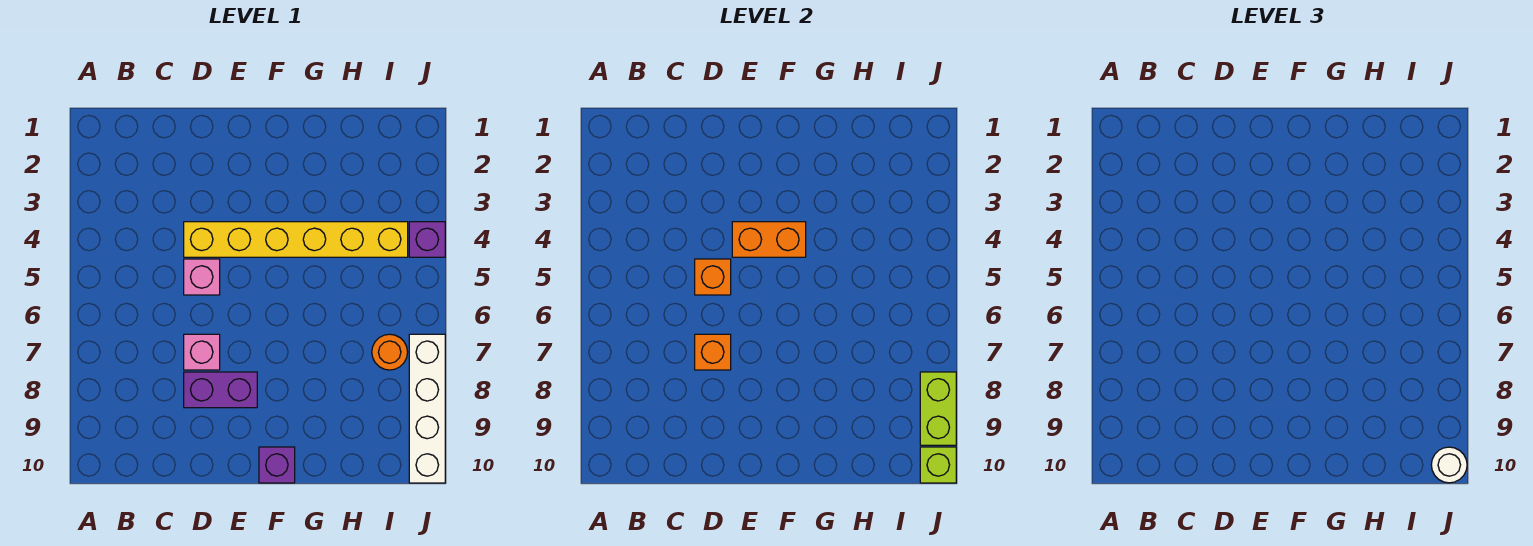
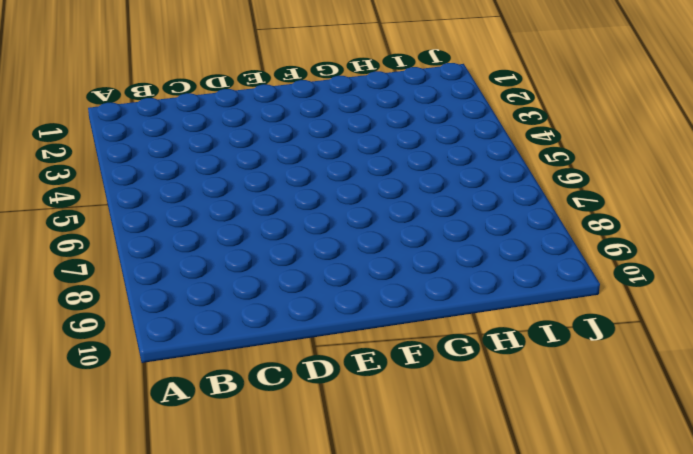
none -> yellow brick D4:I4 level 1
none -> pink brick D5 level 1
none -> pink brick D7 level 1

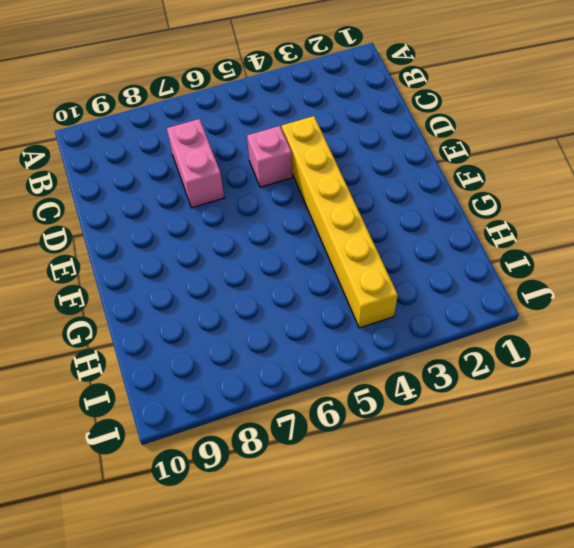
pink brick C7:D7 level 1 -> pink brick D7 level 1
none -> purple brick D8:E8 level 1
none -> purple brick F10 level 1
none -> orange round brick I7 level 1

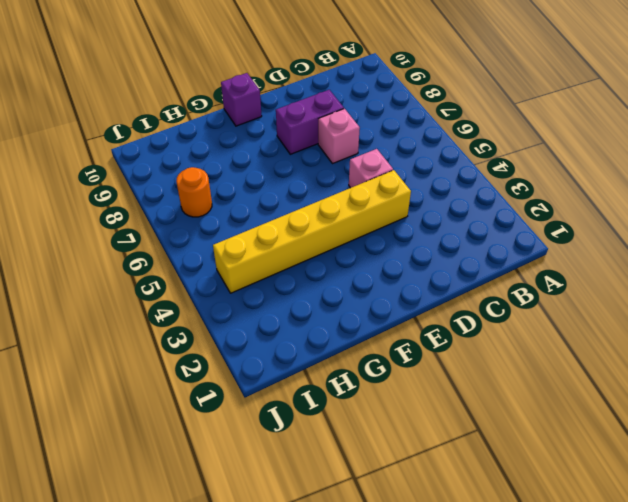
none -> purple brick J4 level 1
none -> white brick J7:J10 level 1
none -> orange brick D5 level 2

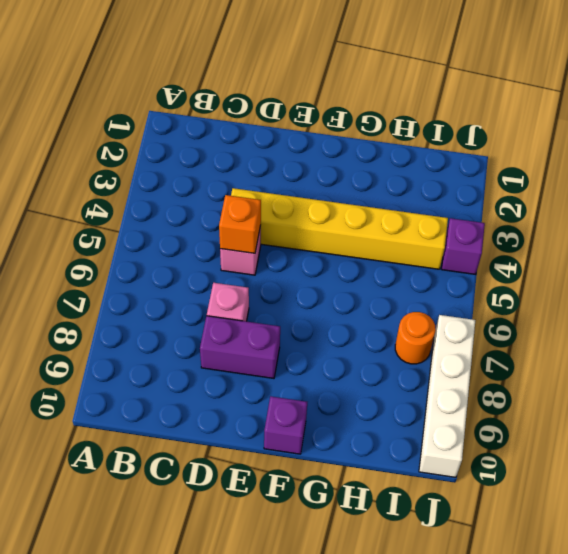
none -> orange brick D7 level 2
none -> orange brick E4:F4 level 2
none -> lime brick J8:J9 level 2

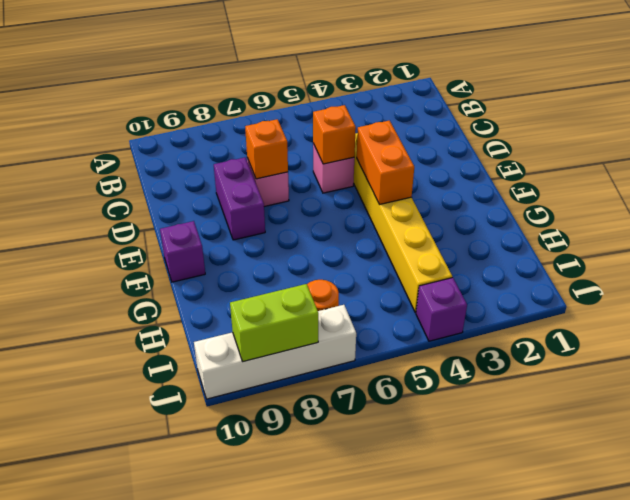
none -> lime brick J10 level 2
none -> white round brick J10 level 3

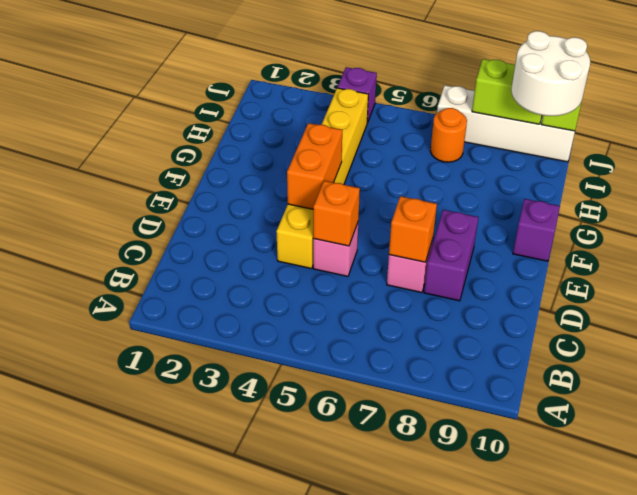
white round brick I9:J10 level 3 -> white round brick J10 level 3

